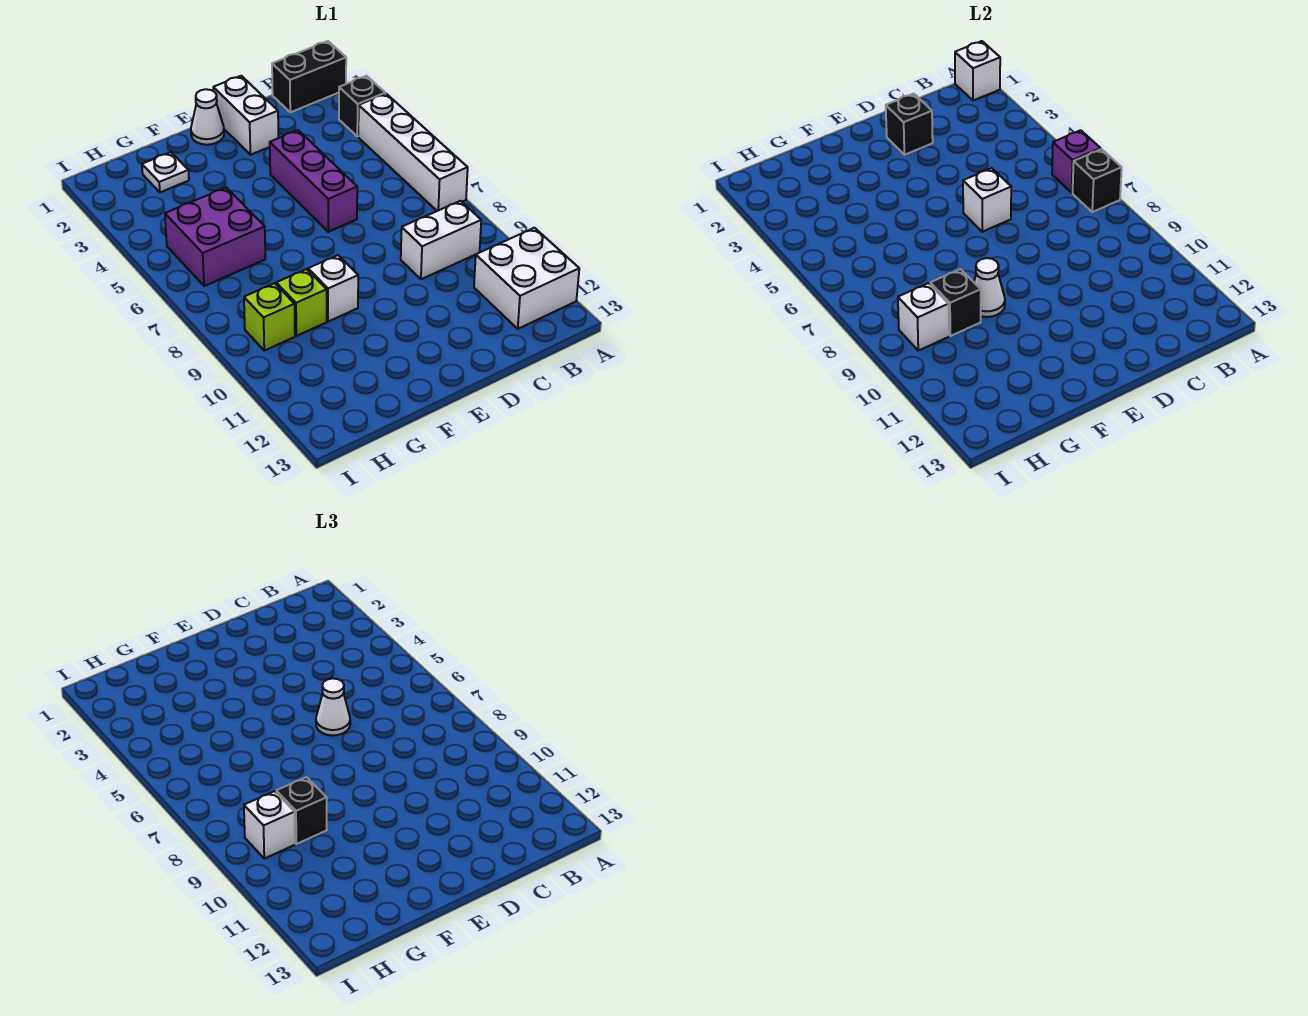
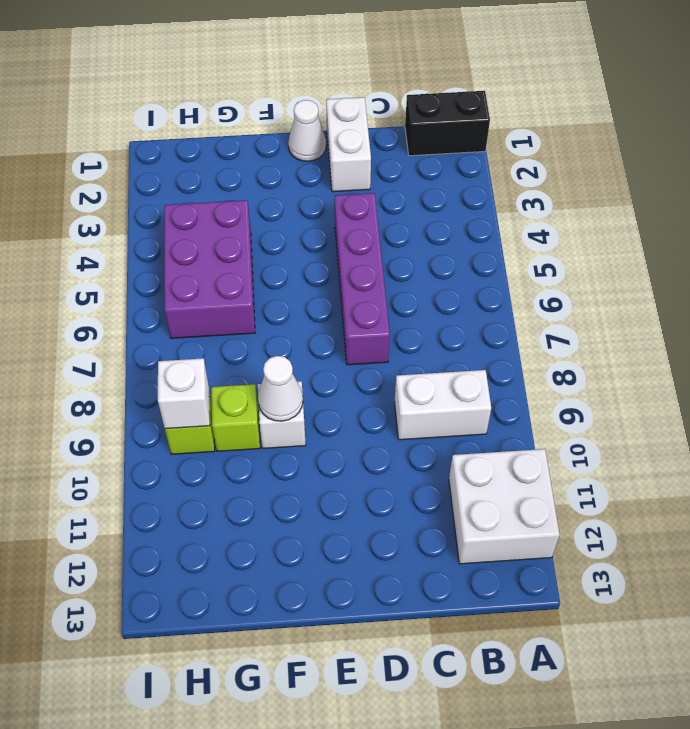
purple brick D4:D7 level 1 -> purple brick D4:D6 level 1
purple brick G4:H6 level 1 -> purple brick G5:H6 level 1
none -> black brick A3 level 1
none -> white brick A4:A7 level 1
none -> white plate G2 level 1

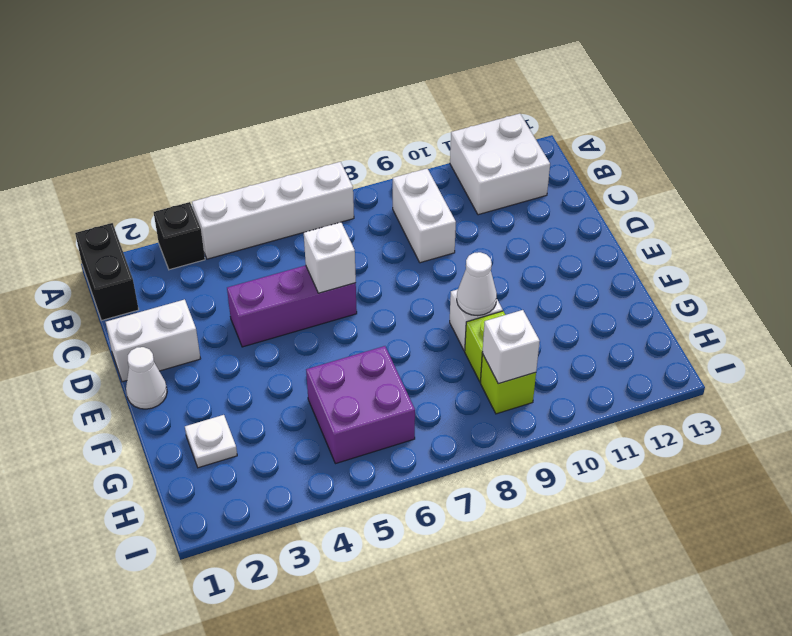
none -> white brick A1 level 2
none -> purple brick A6 level 2
none -> black brick A7 level 2

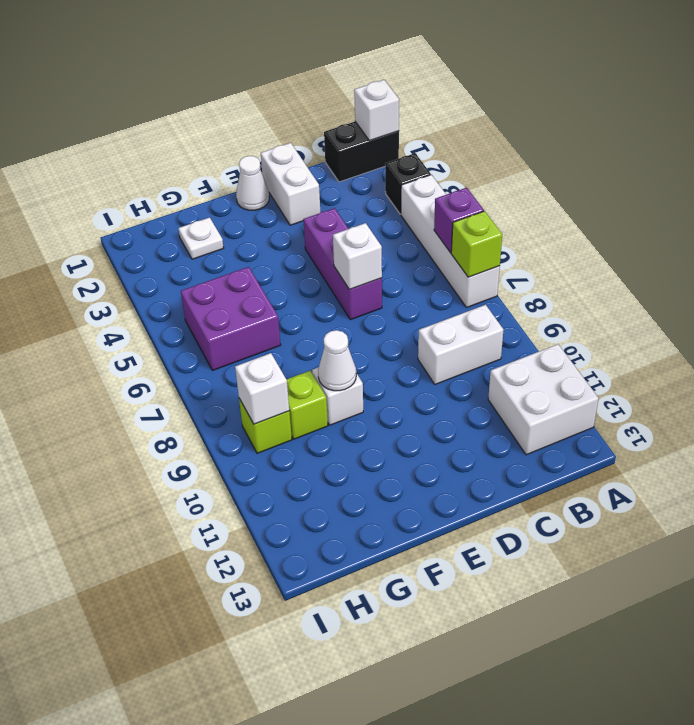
lime brick A7 level 2 -> black brick A7 level 2
none -> black brick D2 level 2
none -> black brick G9 level 2
none -> white cone D6 level 3

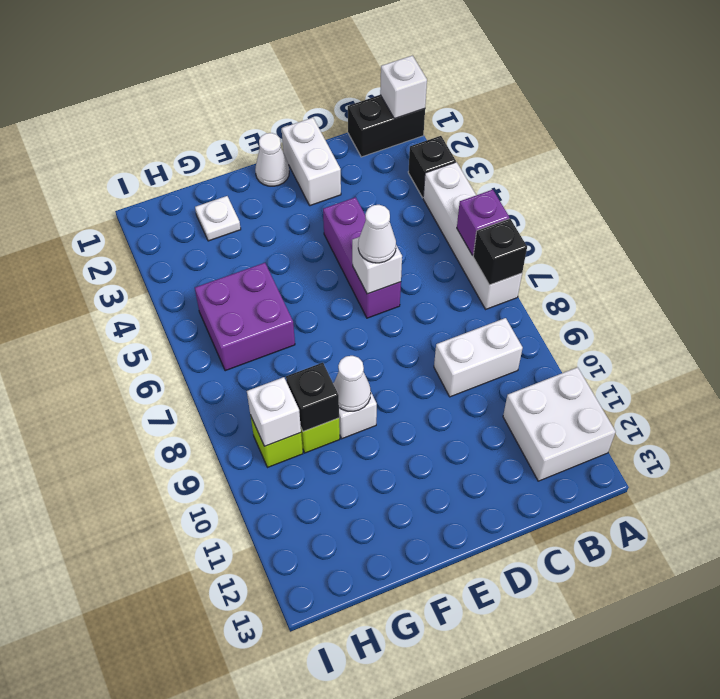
none -> black brick D2 level 2
none -> black brick G9 level 3
none -> white brick H9 level 3

